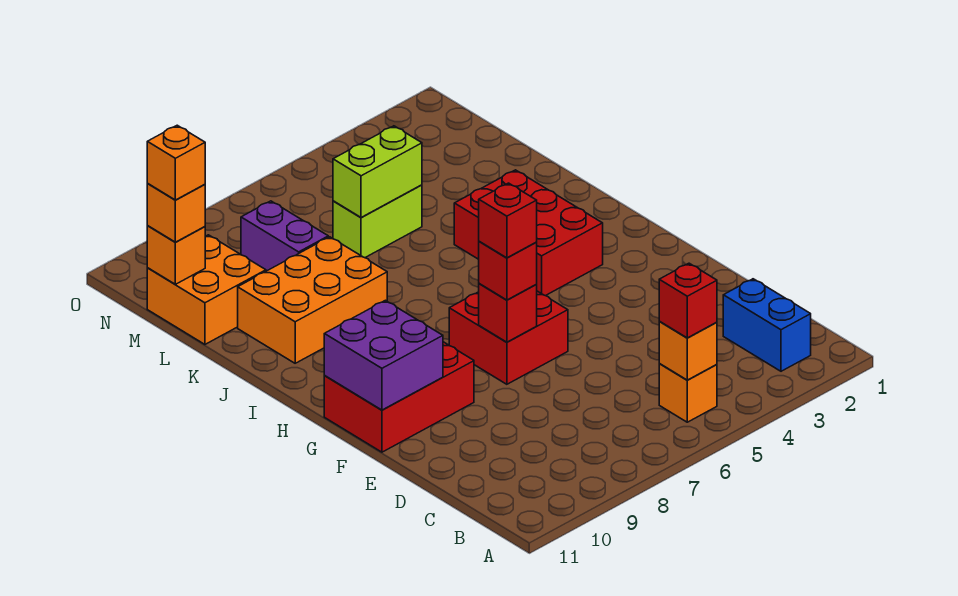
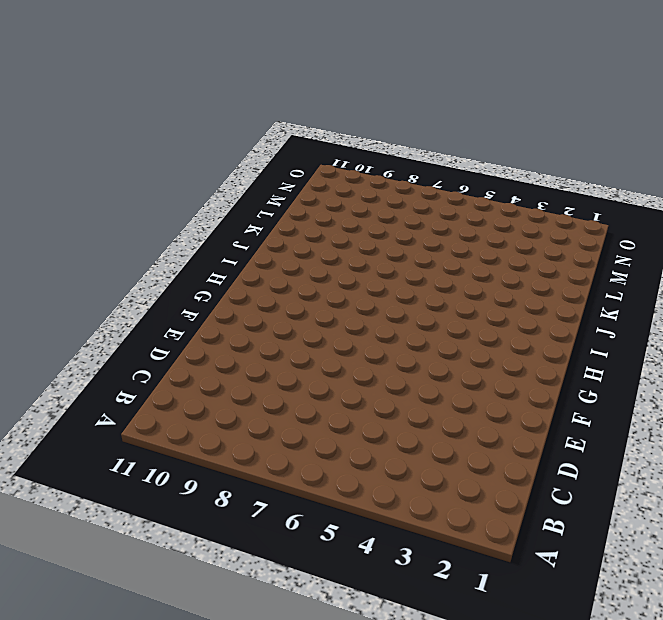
none -> blue brick B2:C2 level 1
none -> orange brick B5 level 1
none -> red brick F6:G7 level 1

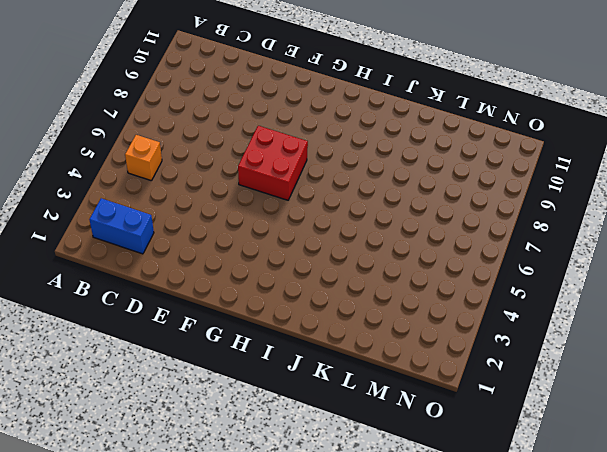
none -> red brick F9:G11 level 1
none -> red brick H3:J4 level 1
none -> orange brick J8:K10 level 1

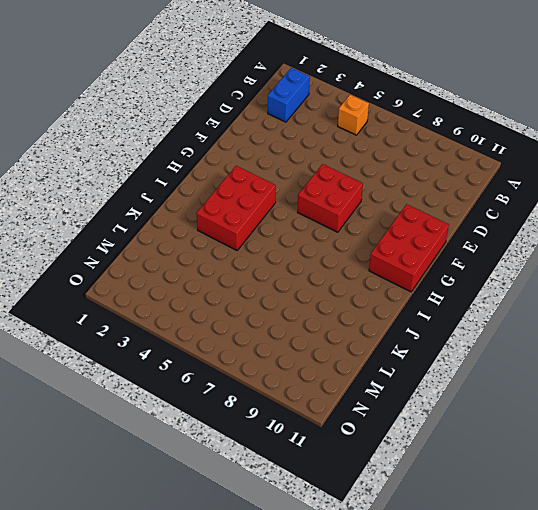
red brick F10:H11 level 1 -> red brick F9:G11 level 1
none -> orange brick J8:K10 level 1
none -> lime brick L5:L6 level 1
none -> purple brick L8:M8 level 1

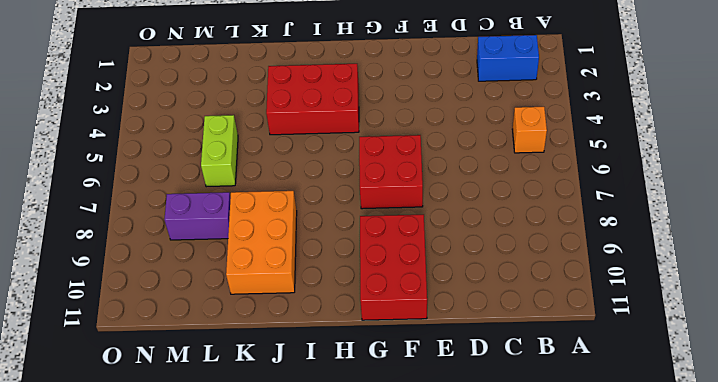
none -> orange brick L10:M11 level 1
none -> orange brick B5 level 2
none -> red brick F7 level 2

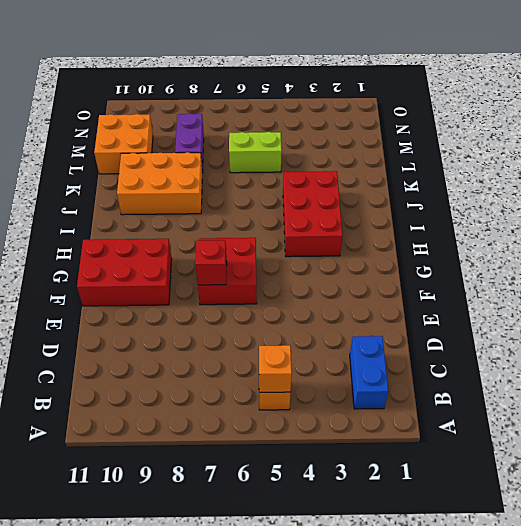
none -> purple brick F10:G11 level 2
none -> lime brick L5:L6 level 2
none -> orange brick M11 level 2

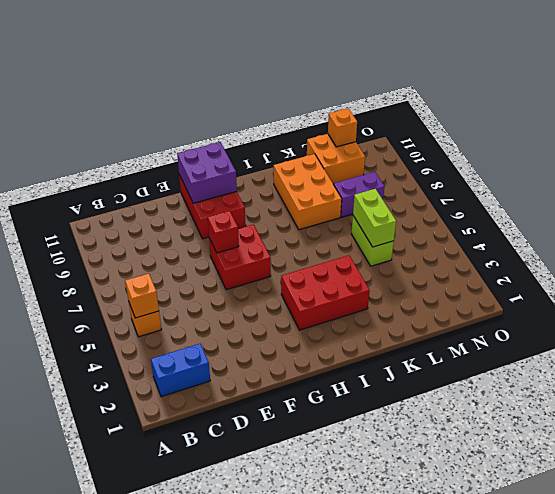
none -> red brick B5 level 3
none -> red brick F7 level 3
none -> orange brick M11 level 3

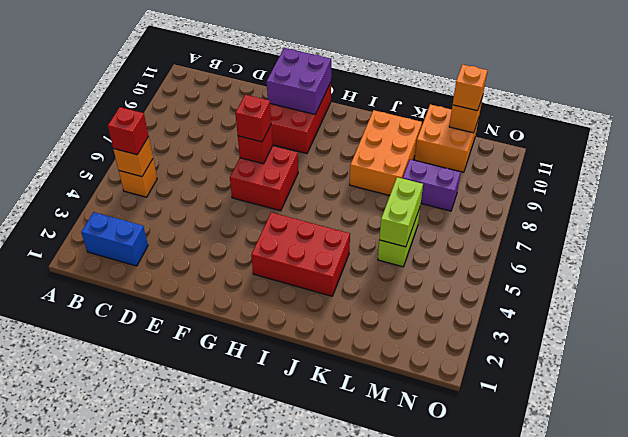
none -> red brick F7 level 4
none -> orange brick M11 level 4

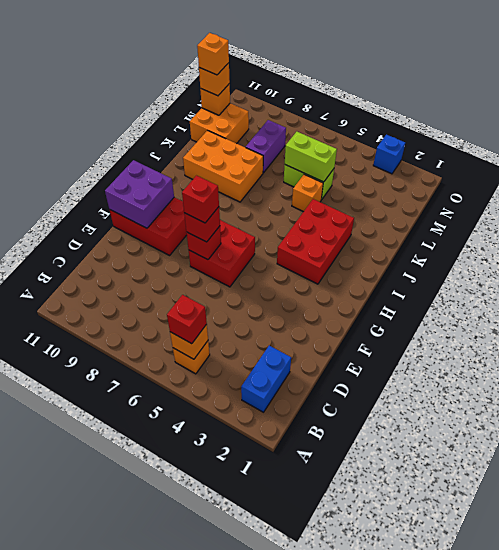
orange brick K5 level 1 -> none
blue brick O3 level 1 -> none

